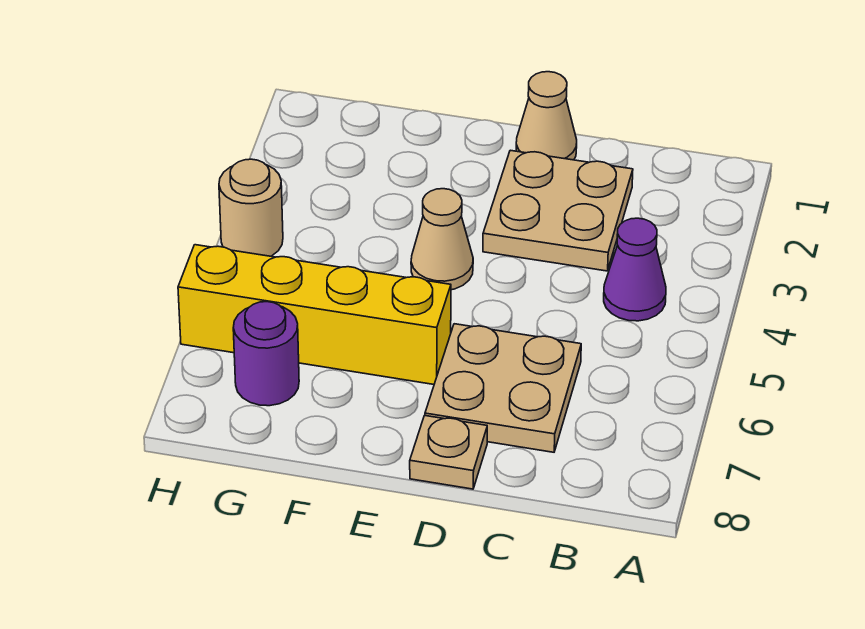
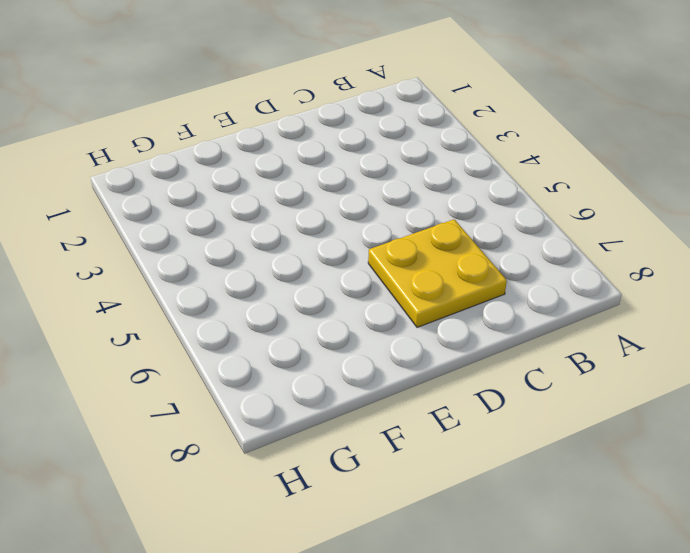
yellow plate C6:D7 level 1 -> tan plate C6:D7 level 1
none -> purple cone B4 level 1
none -> tan plate C2:D3 level 1

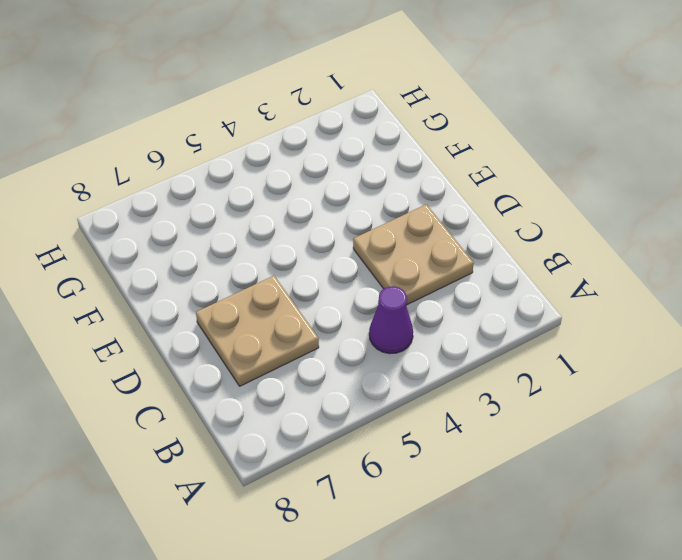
none -> tan cone D1 level 1
none -> tan plate D8 level 1

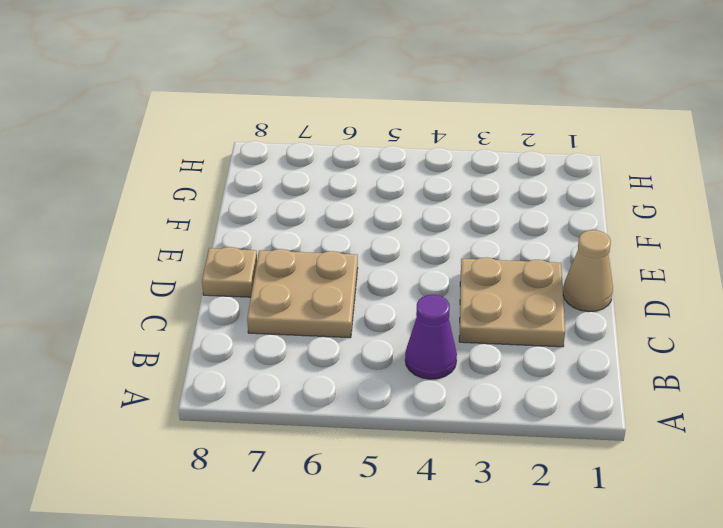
none -> tan cone E4 level 1
none -> yellow brick E6:H6 level 1

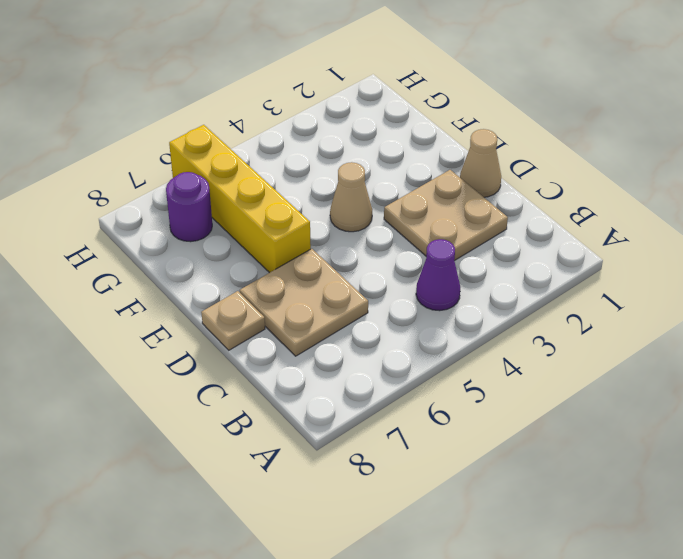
none -> tan round brick H4 level 1

